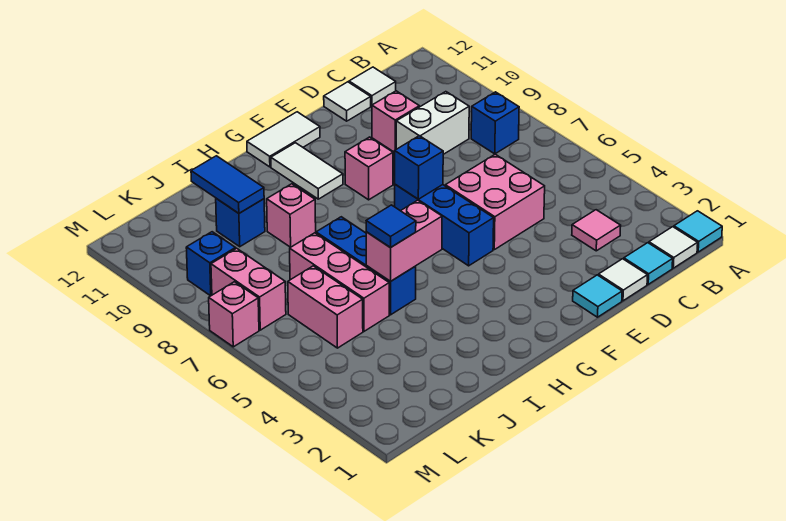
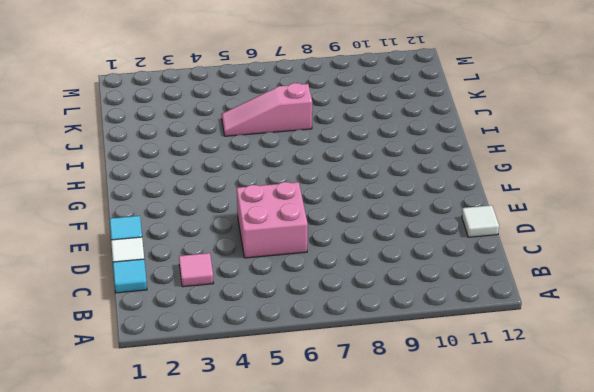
pink slope J5:J7 level 1 top 7 -> pink brick J5:J7 level 1
none -> cyan tile A1 level 1
none -> white tile B1 level 1
none -> blue brick B8 level 1

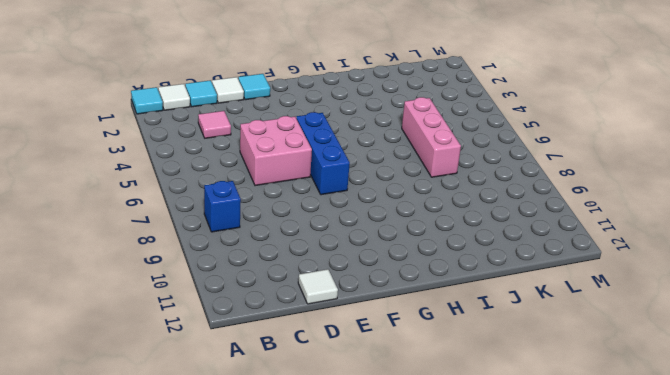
none -> white brick C9:D9 level 1
none -> white tile C12 level 1
none -> pink brick D10 level 1

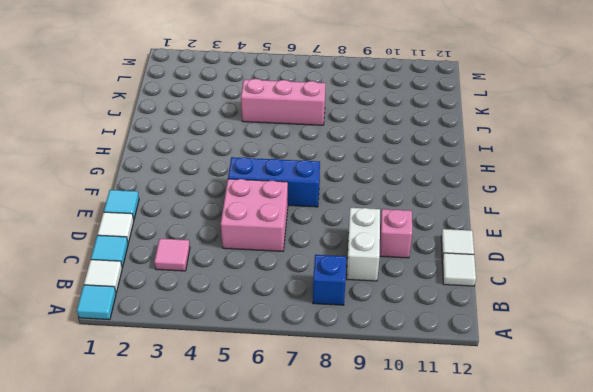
none -> pink brick F9 level 1
none -> white tile F12:G12 level 1
none -> white tile G10:G11 level 1

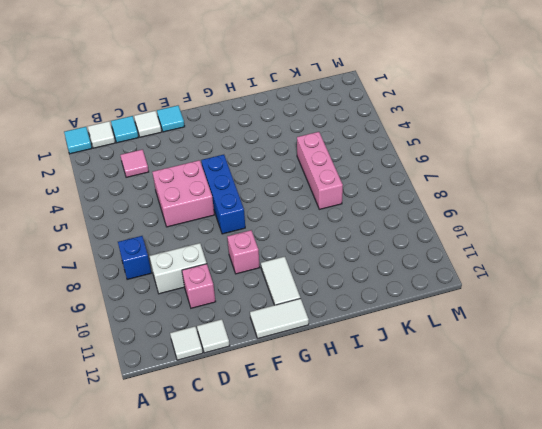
none -> blue brick I5:I7 level 1
none -> pink brick I9 level 1
none -> blue brick J10 level 1

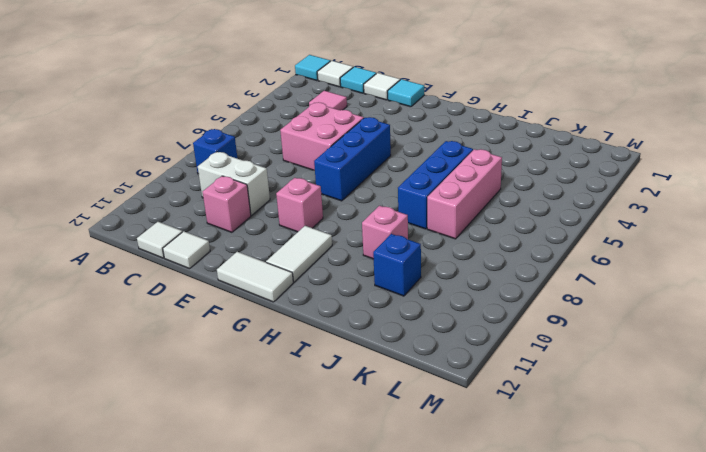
none -> pink brick K5:K6 level 1
none -> pink brick L7:L8 level 1
none -> blue brick L9 level 1

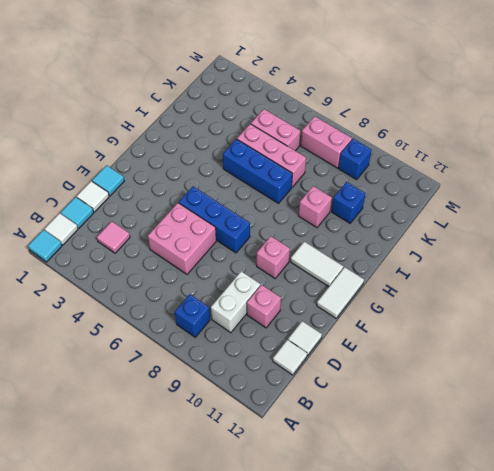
none -> pink brick M7 level 1
none -> blue brick F7 level 2
none -> pink brick H5:I5 level 2

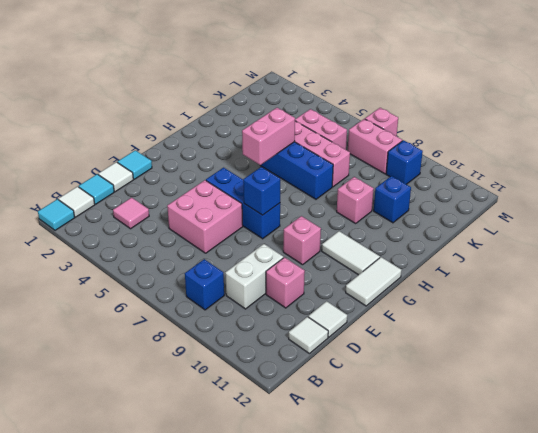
none -> blue tile J10:J11 level 2
none -> blue tile I5 level 3

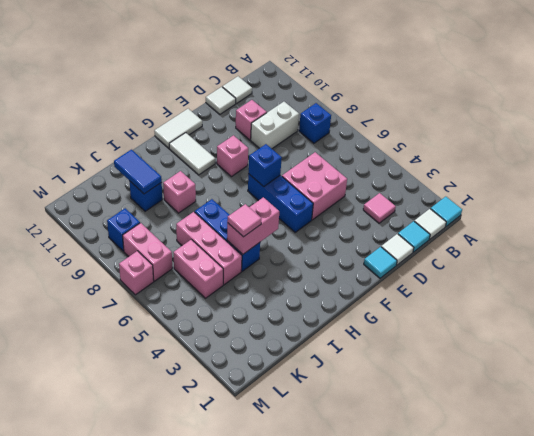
pink tile I5 level 3 -> blue tile I5 level 3

